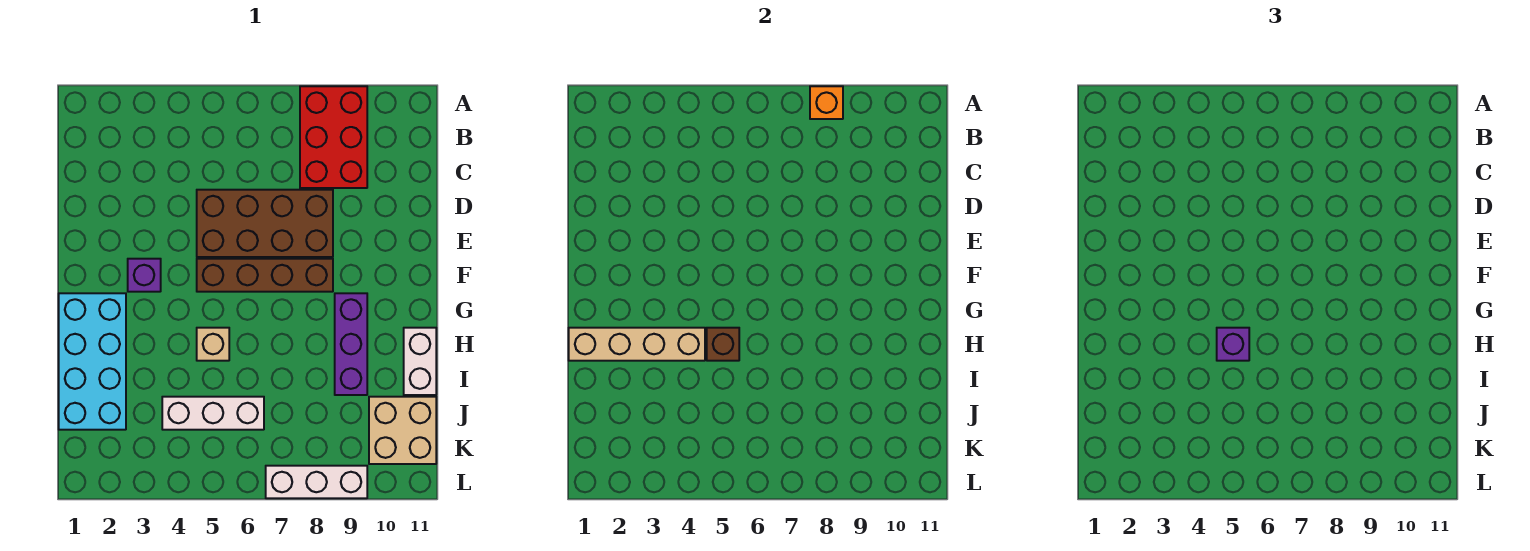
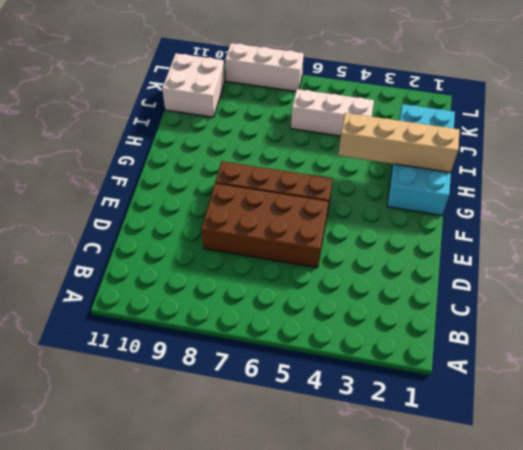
white brick J10:K11 level 1 -> tan brick J10:K11 level 1
none -> red brick A8:C9 level 1
none -> purple brick F3 level 1
none -> purple brick G9:I9 level 1

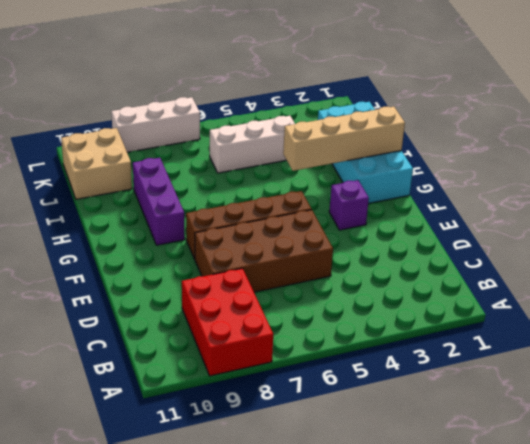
none -> tan brick H5 level 1
none -> white brick H11:I11 level 1
none -> orange brick A8 level 2

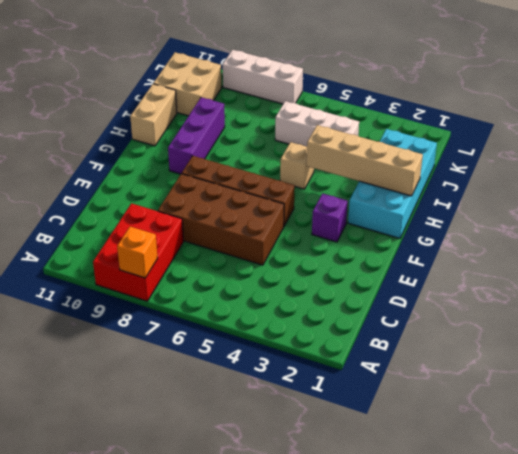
tan brick H11:I11 level 1 -> white brick H11:I11 level 1
none -> brown brick H5 level 2
none -> purple brick H5 level 3

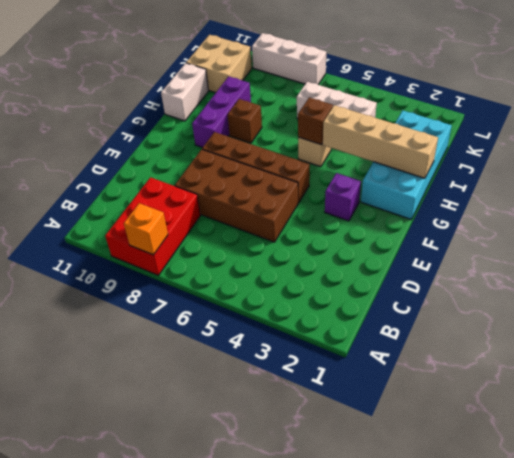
brown brick H8 level 1 -> none
none -> purple brick H5 level 3

